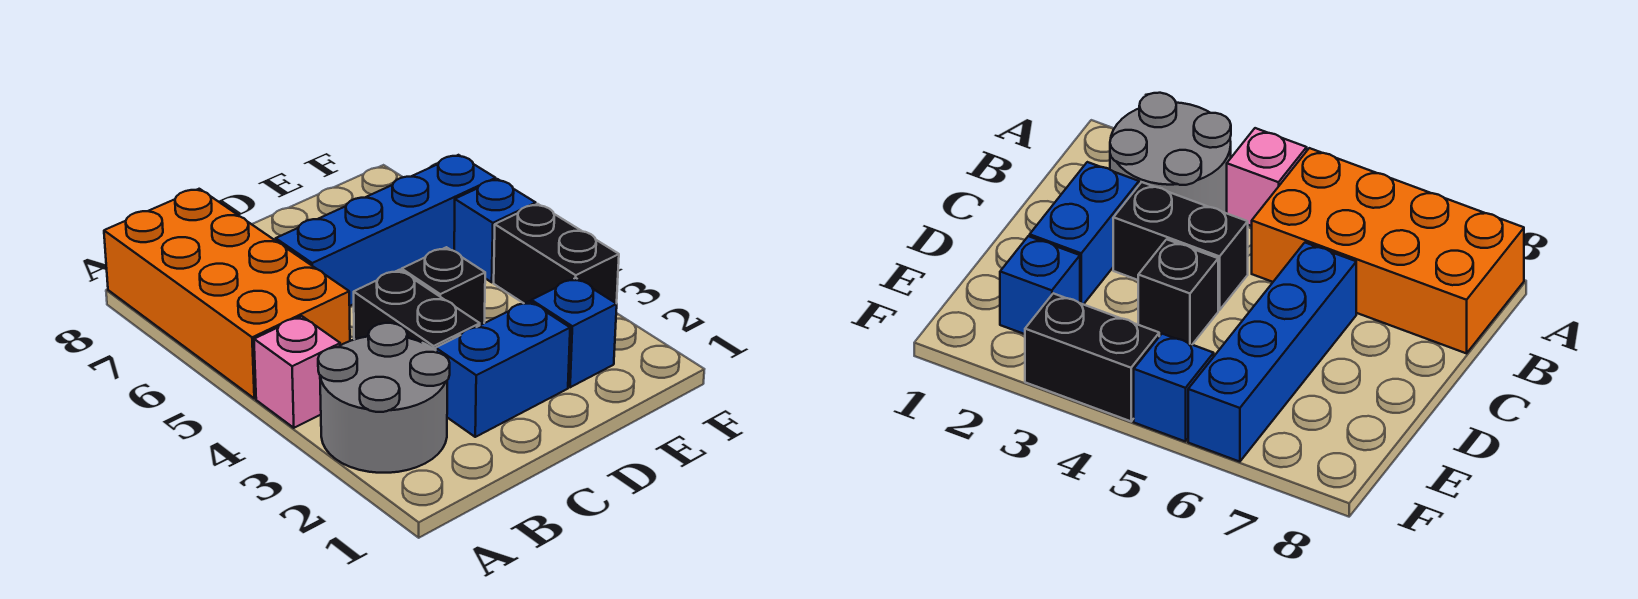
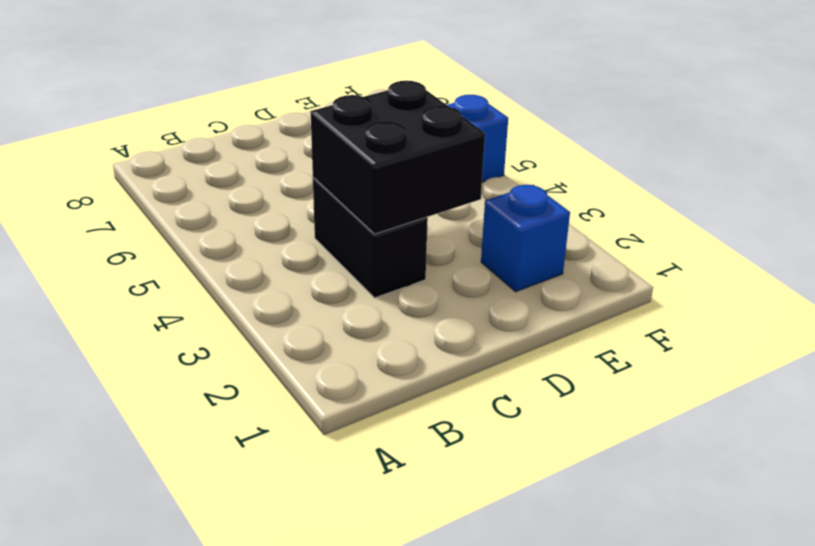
black brick C3:D4 level 2 -> none
none -> grey round brick A2:B3 level 1
none -> pink brick A4 level 1

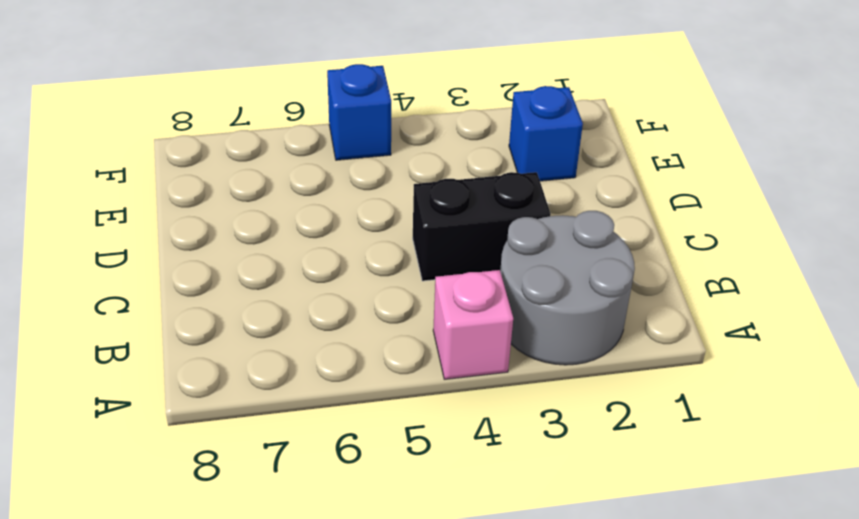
none -> orange brick A5:B8 level 1
none -> blue brick C2:D2 level 1

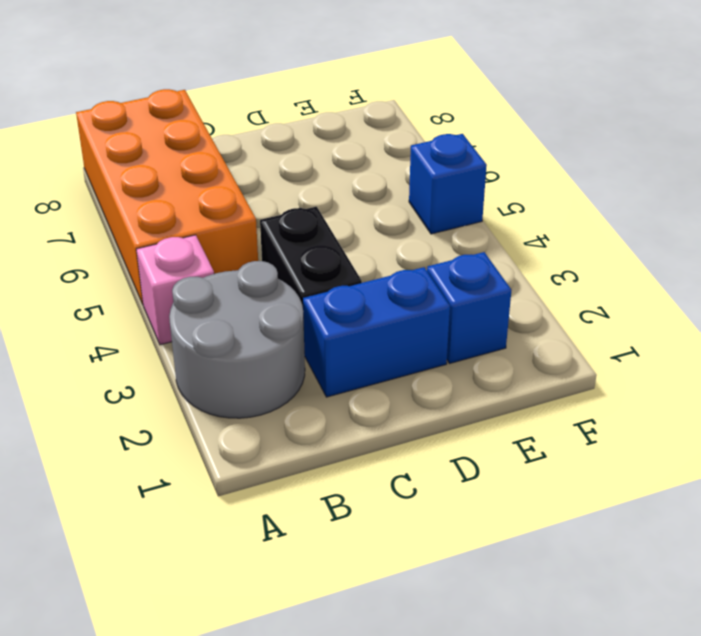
none -> blue brick C6:F6 level 1
none -> black brick D4 level 1

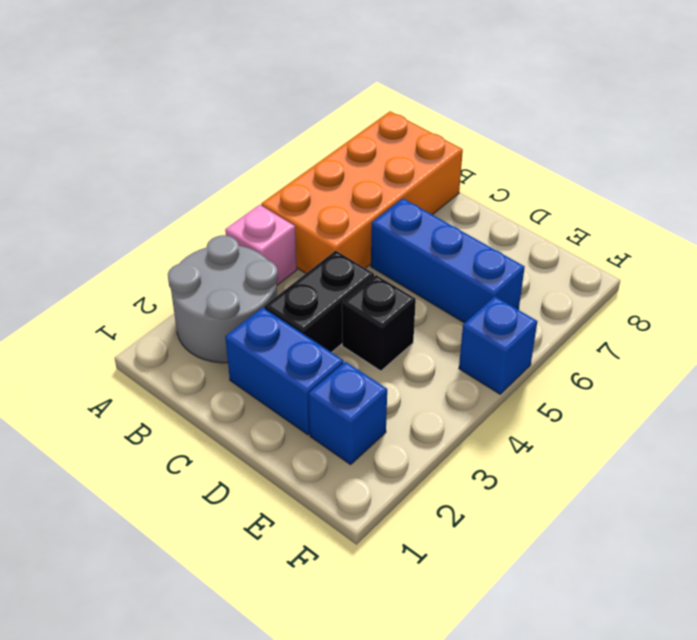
blue brick C6:E6 level 1 -> blue brick C6:F6 level 1
none -> black brick F3:F4 level 1

